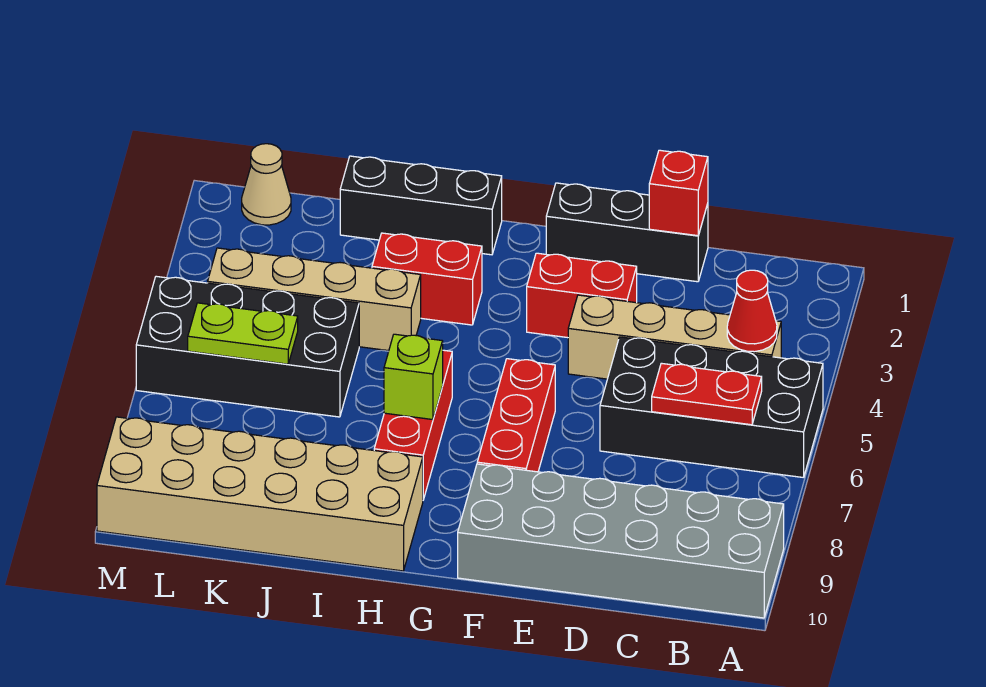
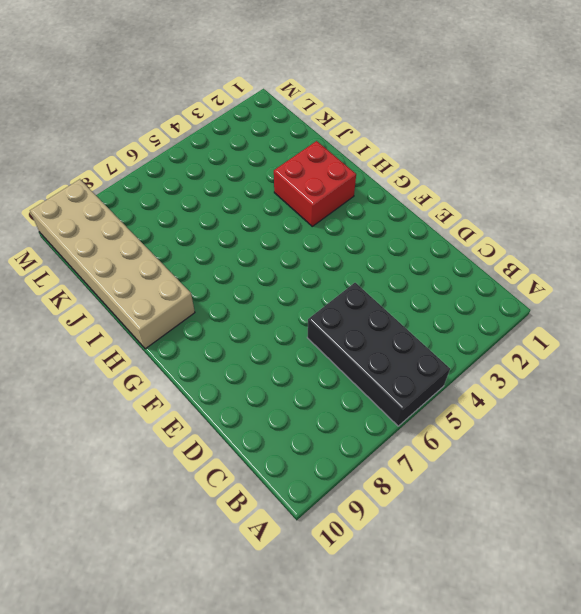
red brick H2:I3 level 1 -> red brick H3:I3 level 1
none -> grey brick A9:F10 level 1
none -> tan brick B4:E4 level 1
none -> black brick D1:F1 level 1

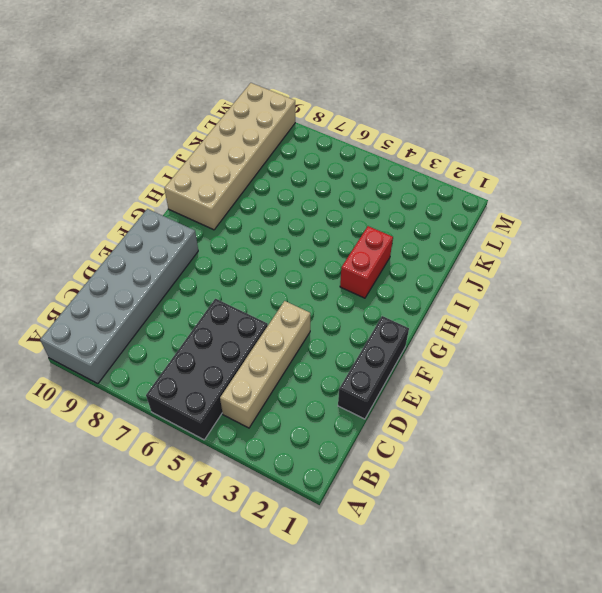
none -> red brick E3:F3 level 1
none -> red brick F6:F8 level 1
none -> black brick H1:J1 level 1

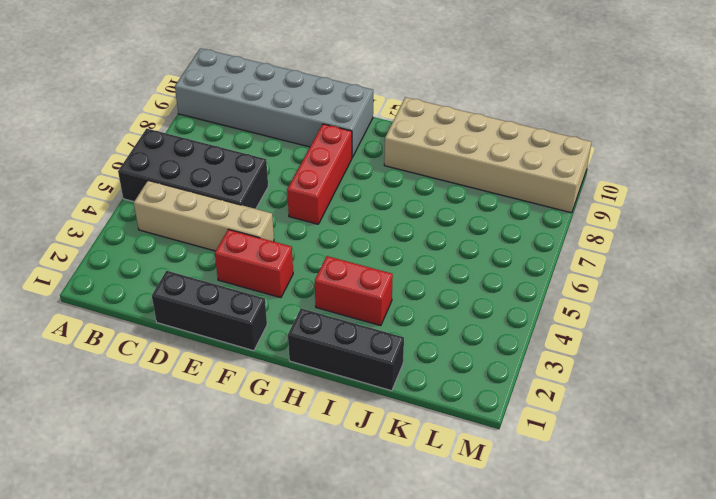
none -> red brick H6:H8 level 1
none -> tan brick I4:L4 level 1
none -> black brick J5:M6 level 1

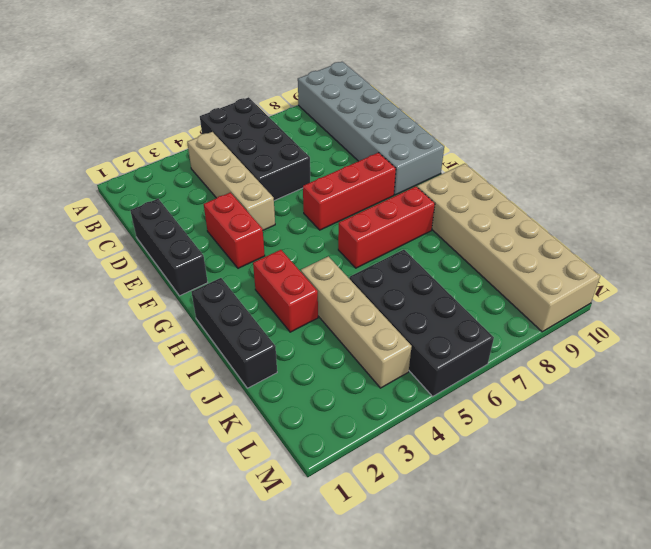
none -> tan cone L1 level 1
none -> red cone B4 level 2
none -> red plate B6:C6 level 2

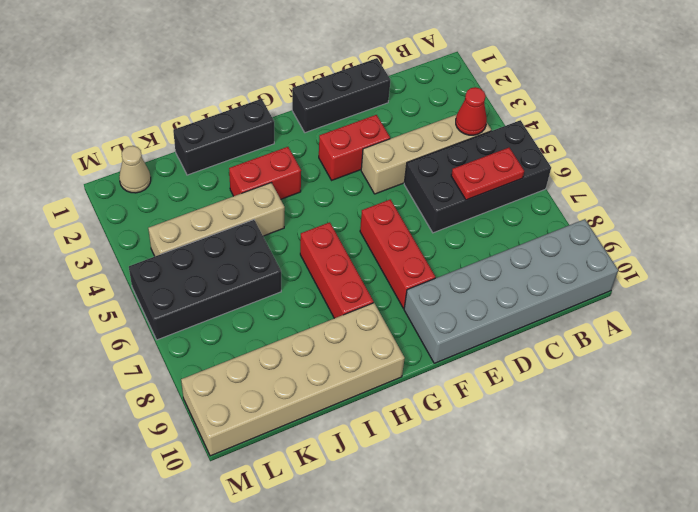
none -> red brick D1 level 2
none -> lime brick H7 level 2
none -> lime plate K6:L6 level 2

